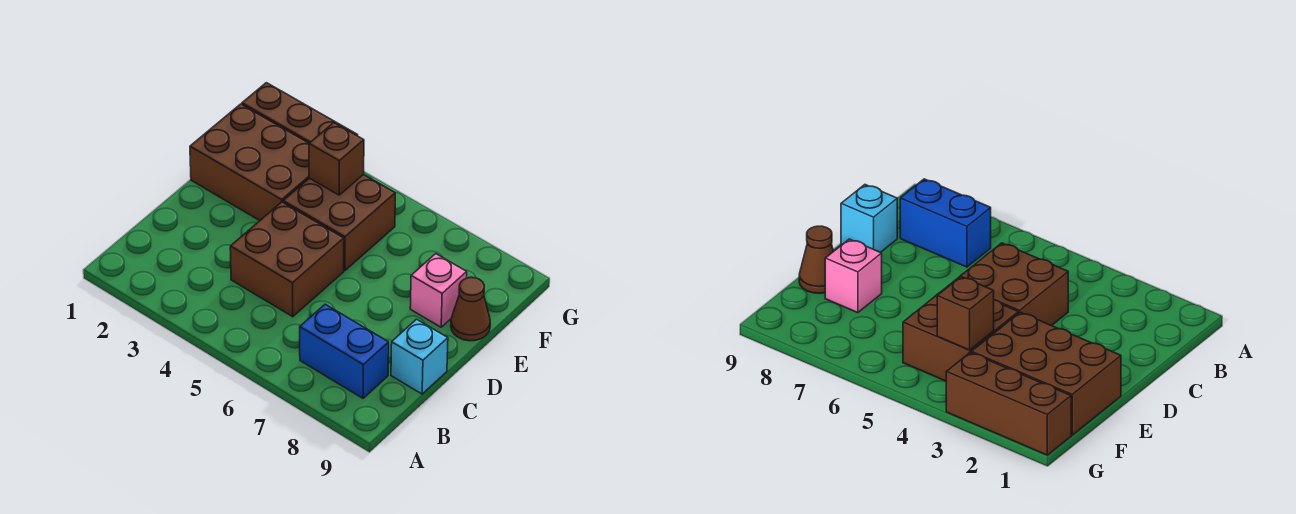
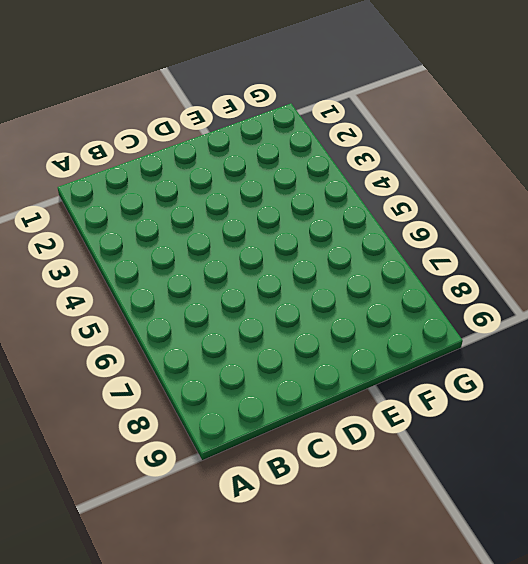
none -> blue brick B7:B8 level 1
none -> brown brick C4:D5 level 1

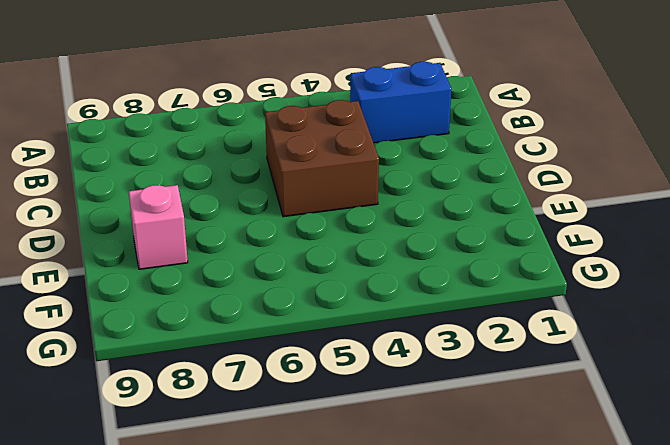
blue brick B2:B3 level 1 -> blue brick B7:B8 level 1
none -> cyan brick C9 level 1
none -> brown brick E1:F3 level 1

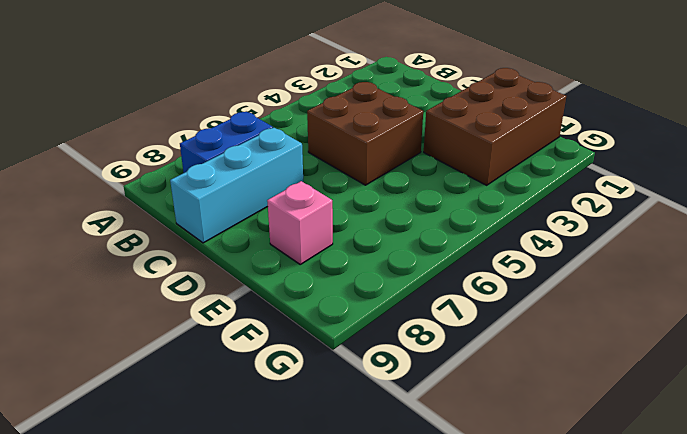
cyan brick C7:C9 level 1 -> cyan brick C9 level 1
none -> brown brick E4:F5 level 1
none -> brown cone E9 level 1

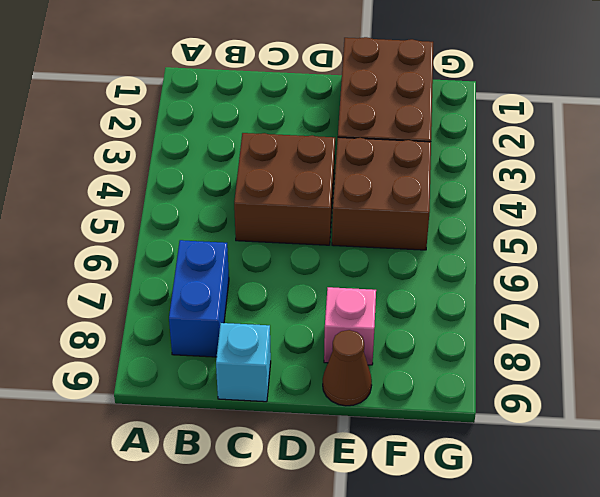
none -> brown brick G1:G3 level 1
none -> brown brick F4 level 2

